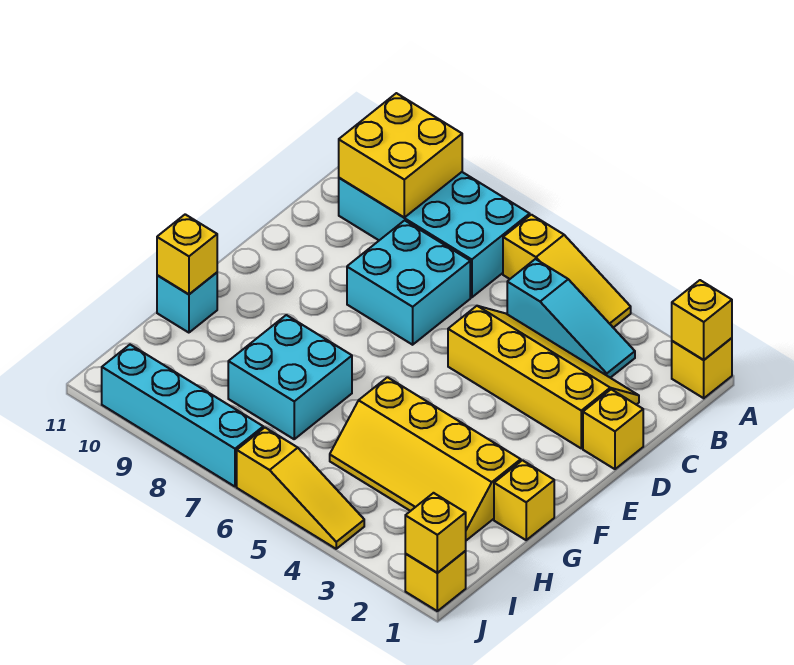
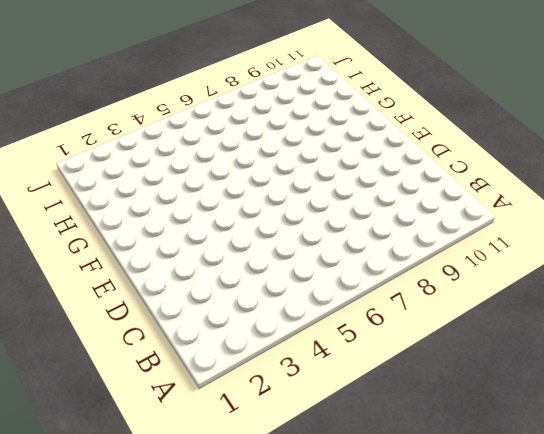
none -> yellow brick A1 level 1
none -> yellow slope A4:A6 level 1 top 6
none -> cyan brick A7:B10 level 1

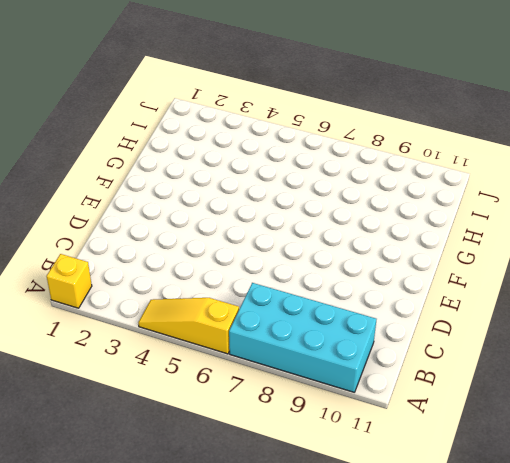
none -> cyan slope B3:B5 level 1 top 5
none -> yellow slope C2:D5 level 1 top D
none -> cyan brick C7:D8 level 1

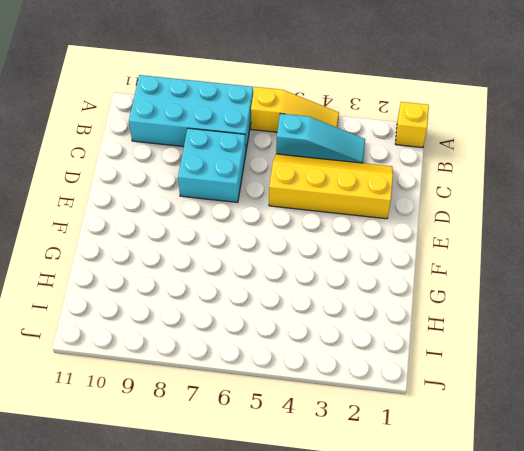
none -> yellow brick D1 level 1
none -> yellow brick G1 level 1
none -> yellow slope G2:H5 level 1 top G

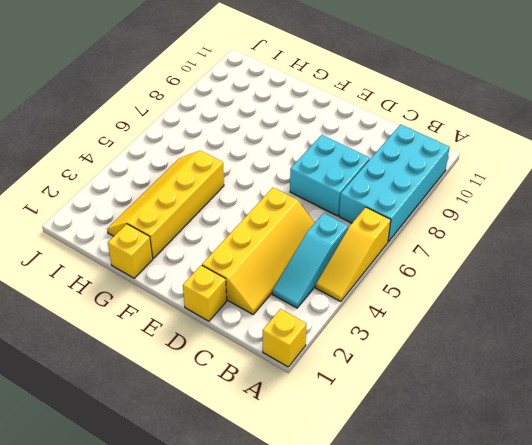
none -> cyan brick G7:H8 level 1
none -> cyan brick G11 level 1
none -> yellow brick J1 level 1

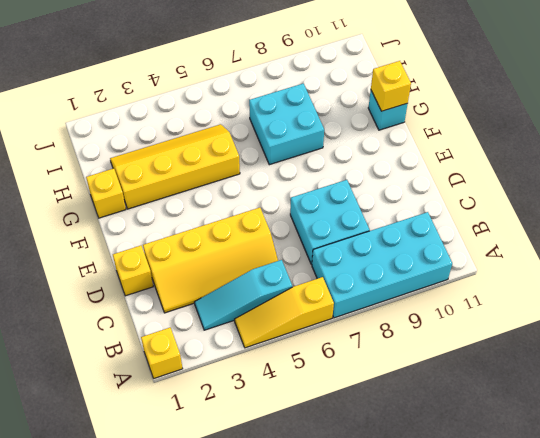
none -> yellow brick J1 level 1
none -> yellow slope J4:J6 level 1 top 6
none -> cyan brick J7:J10 level 1

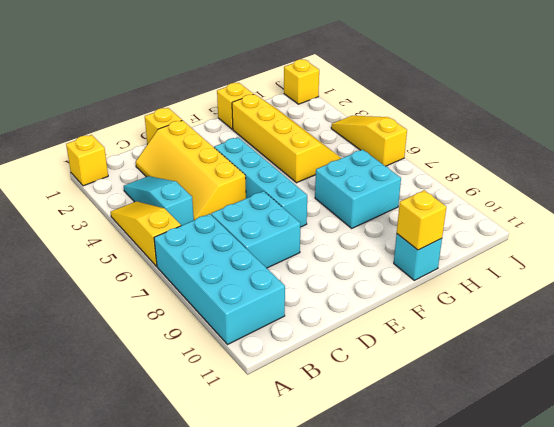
cyan brick E4:E7 level 1 -> cyan brick J7:J10 level 1
none -> yellow brick A1 level 2
none -> yellow brick A9:B10 level 2
none -> yellow brick J1 level 2

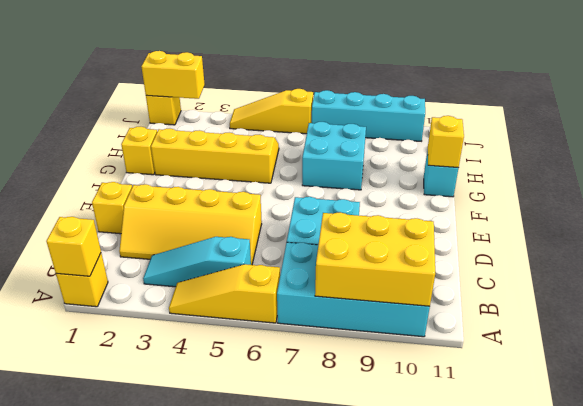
yellow brick A8:B10 level 2 -> yellow brick A9:B10 level 2
yellow brick J1:J2 level 2 -> yellow brick J1 level 2

